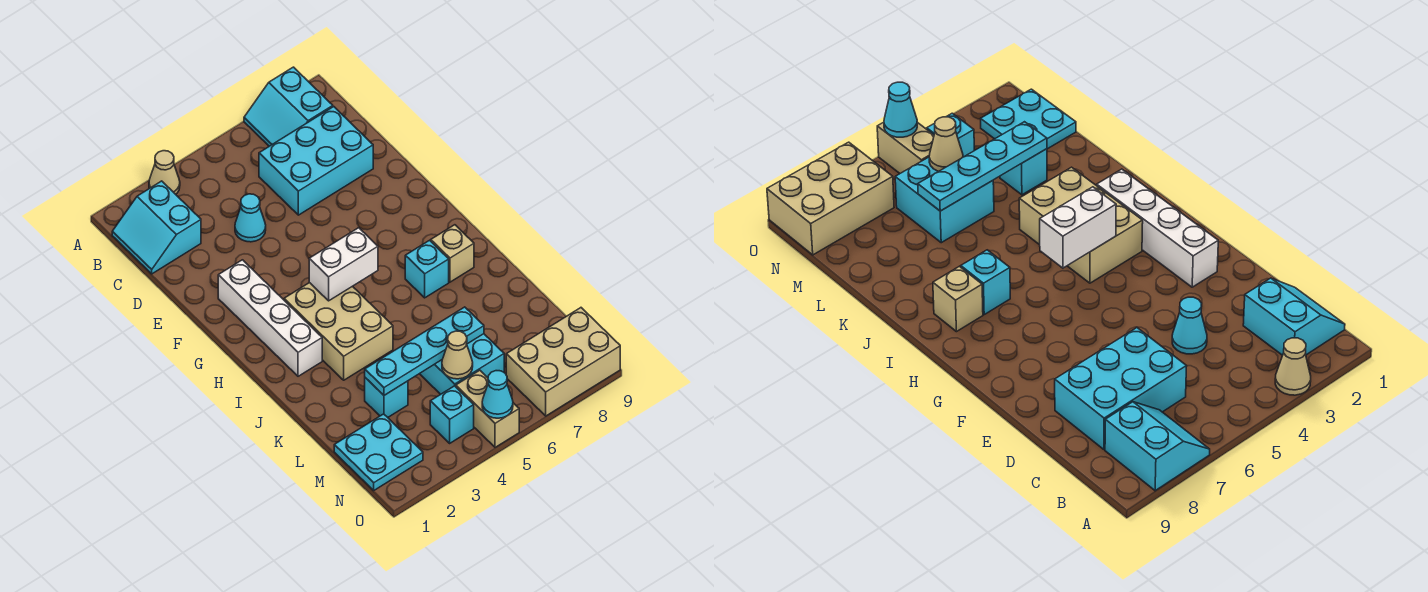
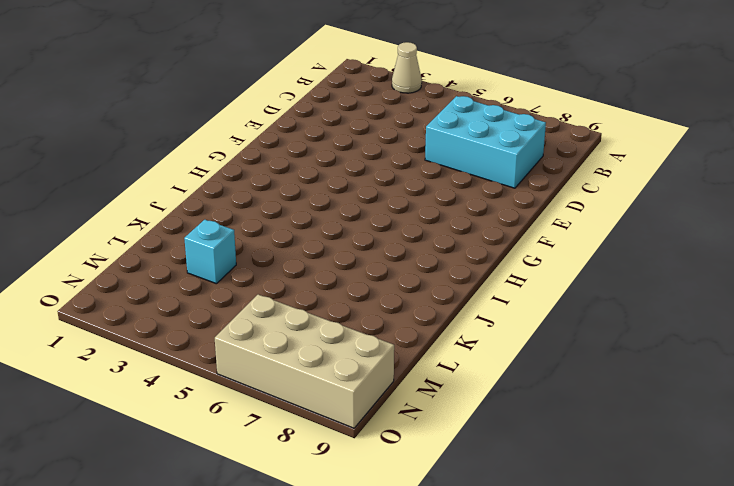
tan brick N6:O9 level 1 -> tan brick N7:O9 level 1
none -> cyan slope A7:B8 level 1 top 8
none -> cyan slope B1:C2 level 1 top 2
none -> cyan cone D4 level 1

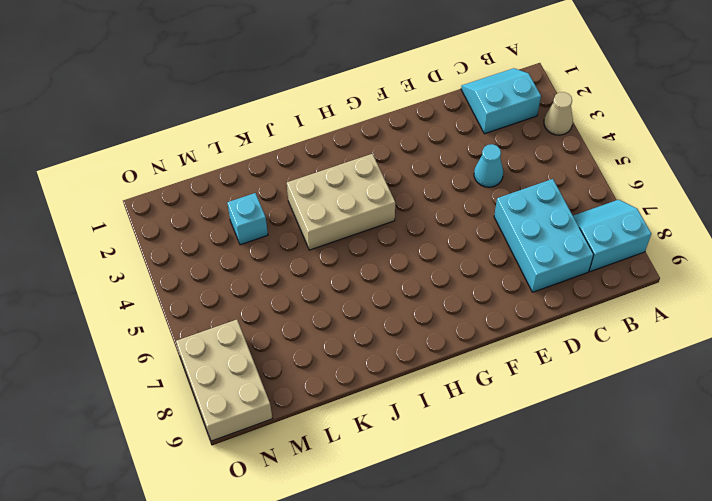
none -> white brick F2:I2 level 1
none -> cyan brick I7 level 1
none -> tan brick I8 level 1

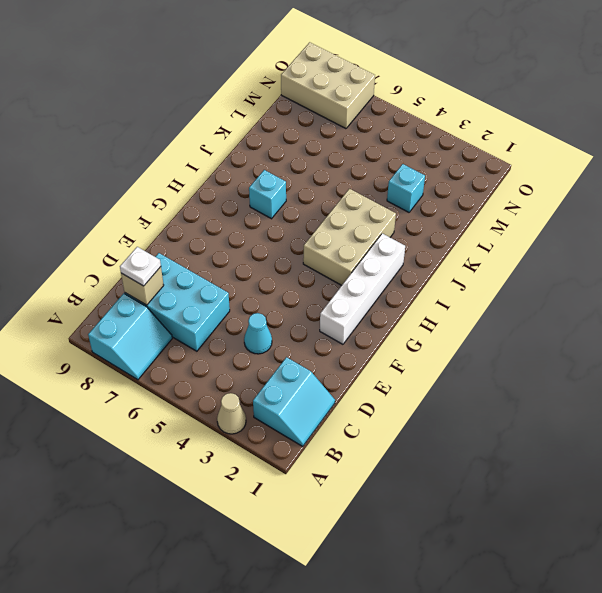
tan brick C8 level 2 -> tan brick I8 level 1
white plate C8 level 3 -> none
none -> cyan brick L5:M6 level 1
none -> cyan plate M1:N2 level 1
none -> cyan brick N4 level 1

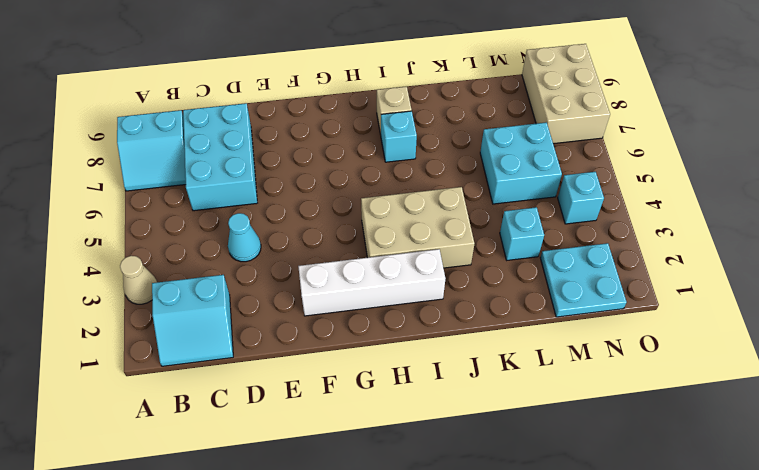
none -> tan brick N5:O5 level 1
none -> white brick H4:H5 level 2
none -> cyan plate L3:L6 level 2

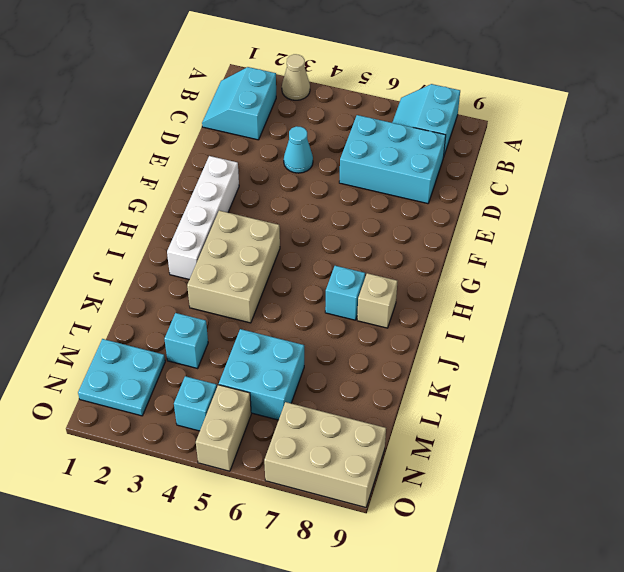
none -> white brick H4:H5 level 2
none -> cyan plate L3:L6 level 2
none -> tan cone M5 level 2

